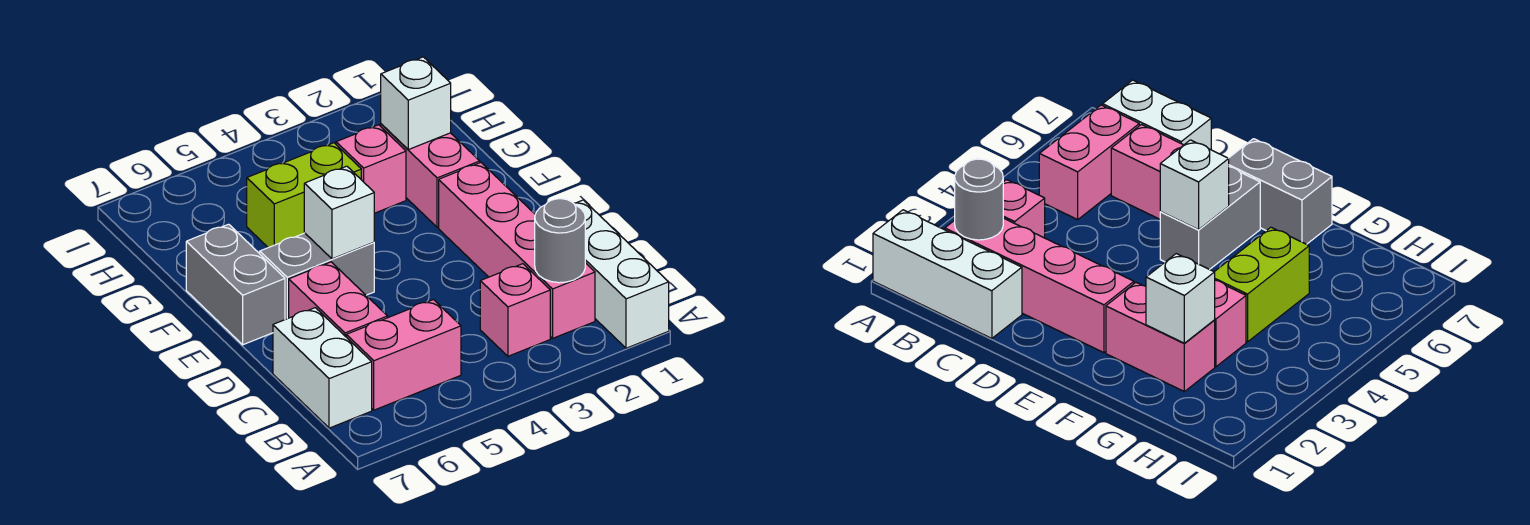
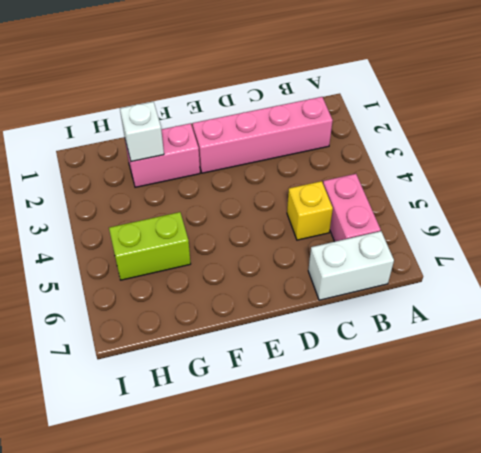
yellow brick C5 level 1 -> none
lime brick G5:H5 level 1 -> lime brick G4:G5 level 1
none -> white brick A1:C1 level 1
none -> pink brick B3 level 1
none -> pink brick C6:D6 level 1

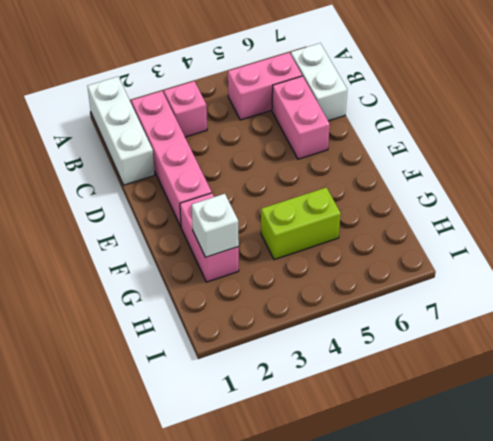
none -> grey brick E5:E6 level 1
none -> grey brick E7:F7 level 1
none -> pink brick G3 level 1

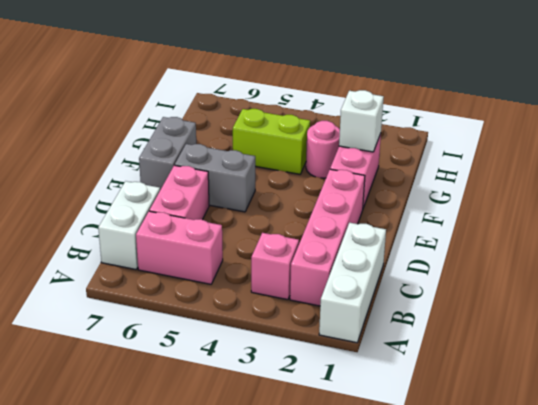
pink round brick G3 level 1 -> pink brick G3 level 1
none -> grey round brick B2 level 2
none -> white brick E5 level 2

